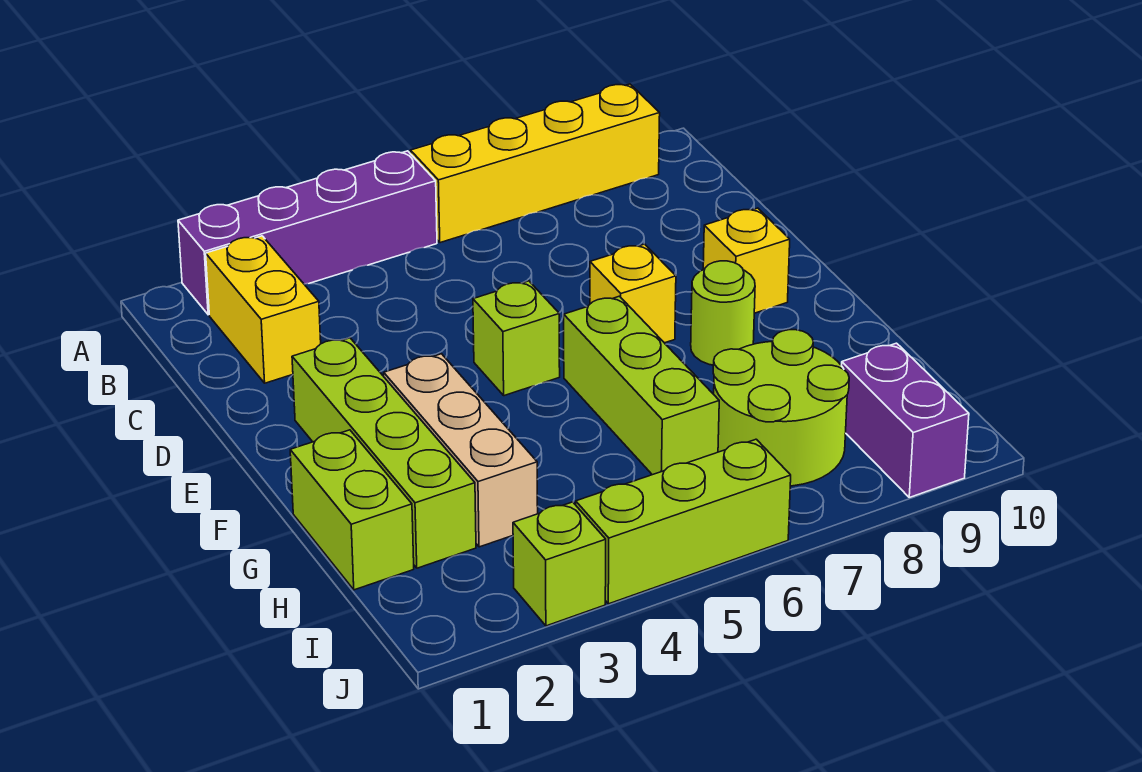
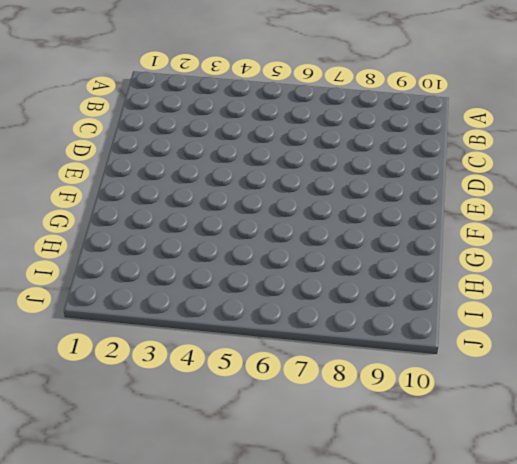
none -> purple brick A2:A5 level 1
none -> yellow brick A6:A9 level 1
none -> yellow brick B2:C2 level 1

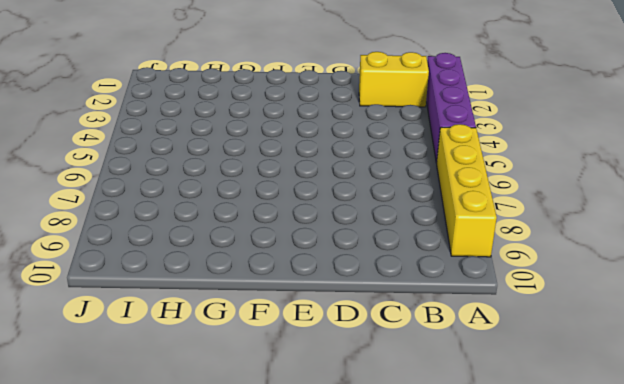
none -> lime brick E2:H2 level 1
none -> lime brick E5 level 1
none -> yellow brick E7 level 1

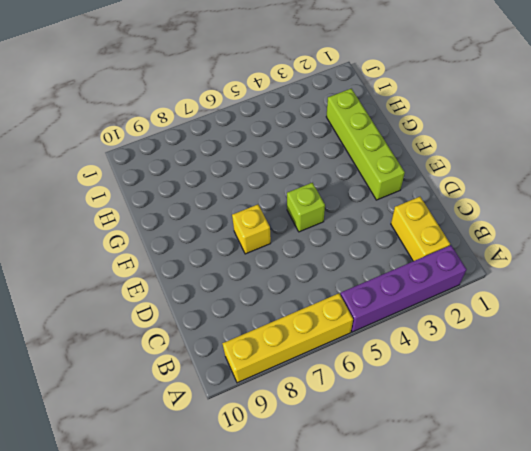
none -> yellow brick E9 level 1
none -> tan brick F3:H3 level 1
none -> lime brick F6:H6 level 1

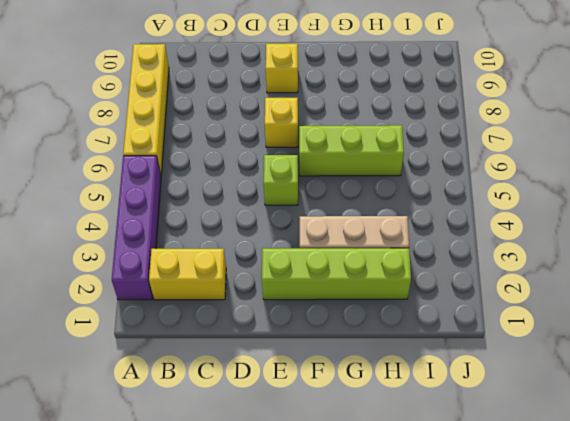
none -> lime round brick F8 level 1
none -> lime brick G1:H1 level 1
none -> lime round brick H7:I8 level 1

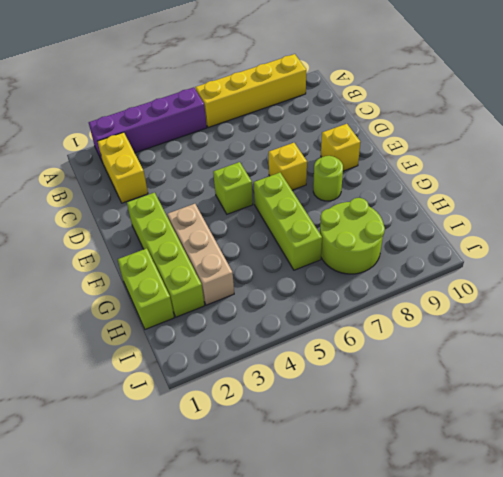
none -> purple brick I9:J9 level 1
none -> lime brick J3 level 1
none -> lime brick J4:J6 level 1

